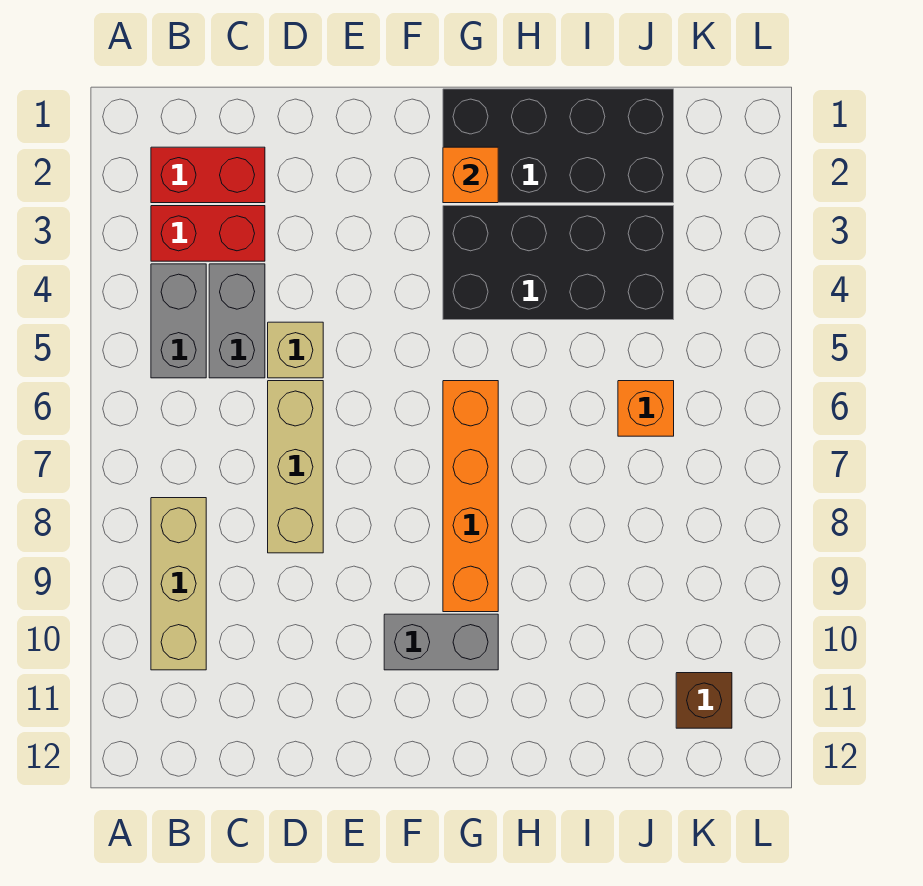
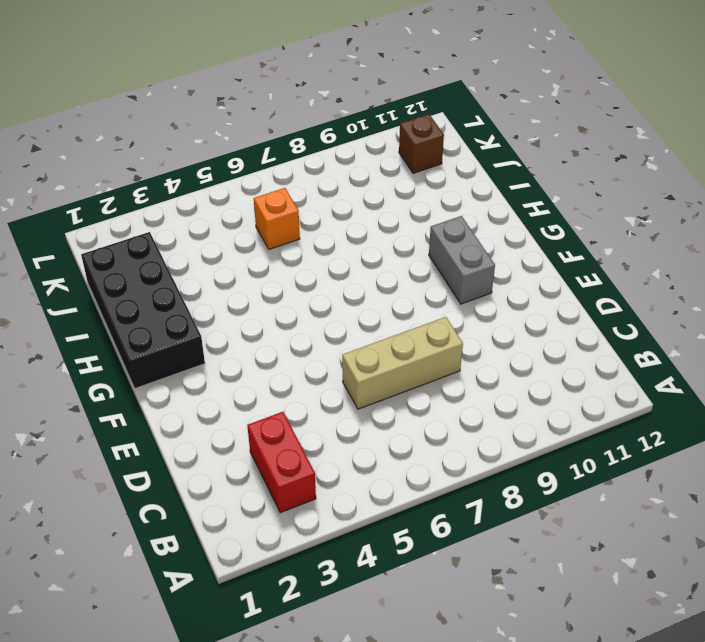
none -> red brick B2:C2 level 1
none -> grey brick B4:B5 level 1
none -> tan brick B8:B10 level 1

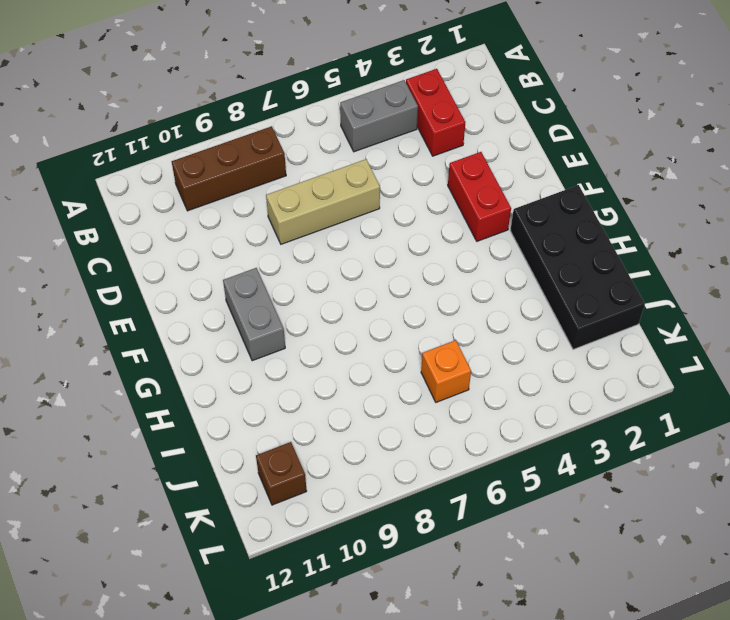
brown brick B8:B10 level 1 -> tan brick B8:B10 level 1
red brick E3:F3 level 1 -> red brick B2:C2 level 1
none -> grey brick C4:C5 level 1
none -> tan brick D5 level 1
none -> black brick G3:J4 level 1

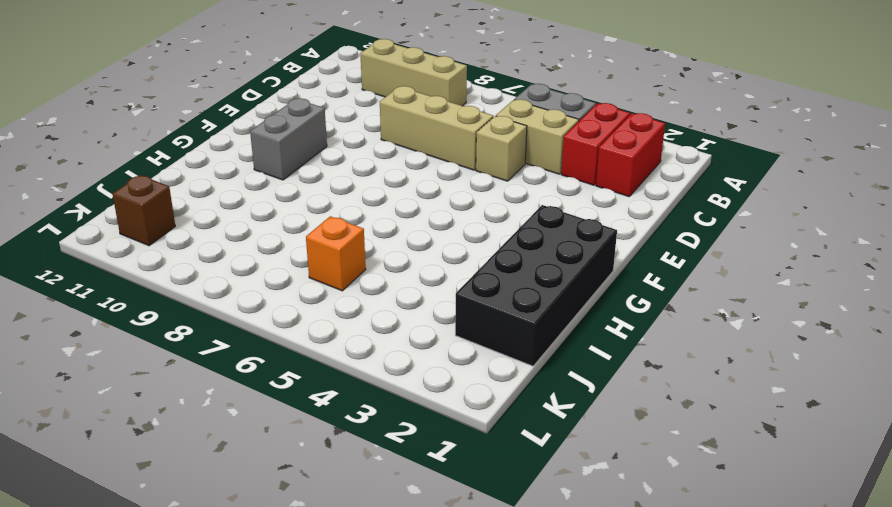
tan brick C4:C5 level 1 -> grey brick C4:C5 level 1
none -> black brick G3:J4 level 1
none -> orange brick G6:G9 level 1
none -> orange brick G2 level 2

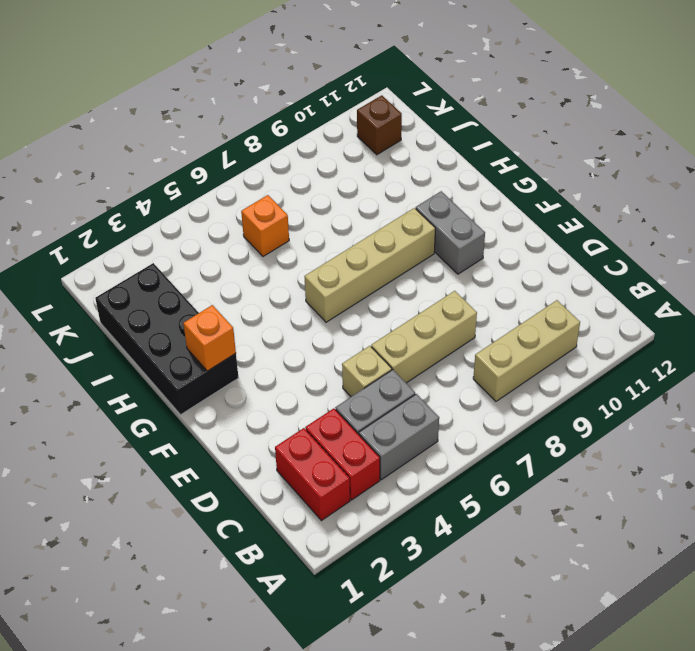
tan brick G6:G9 level 1 -> orange brick G6:G9 level 1
none -> black brick G3:J4 level 1

